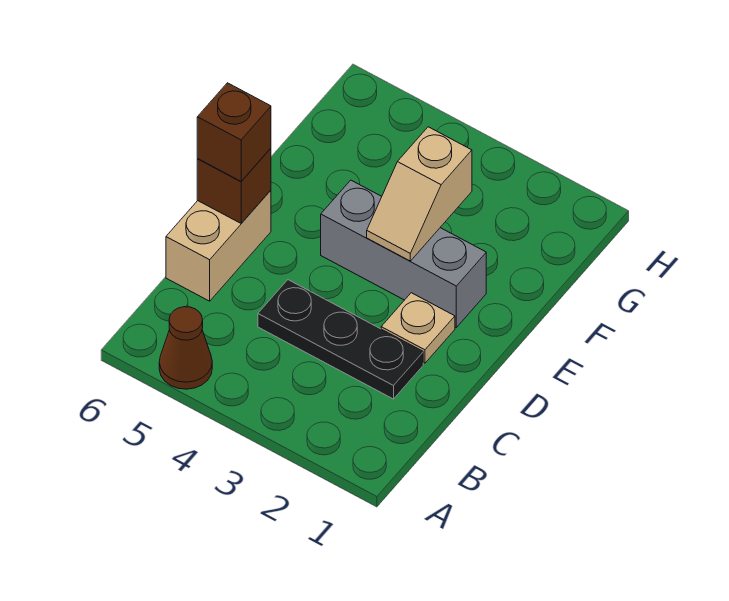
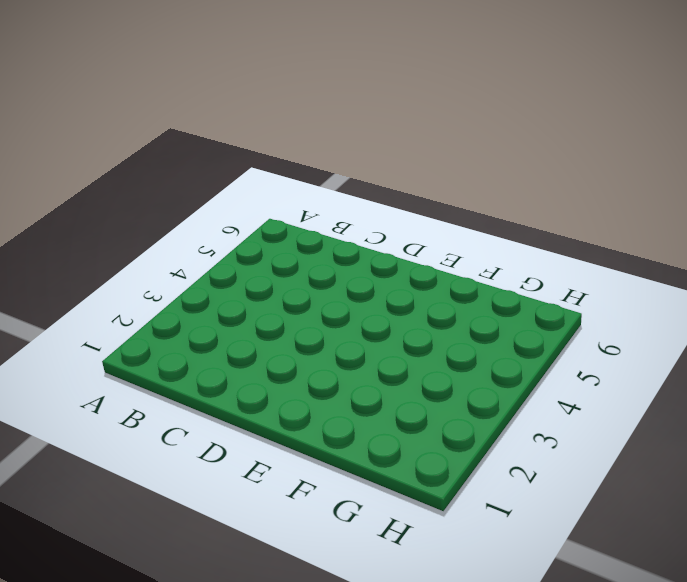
none -> brown cone A5 level 1
none -> black plate C2:C4 level 1

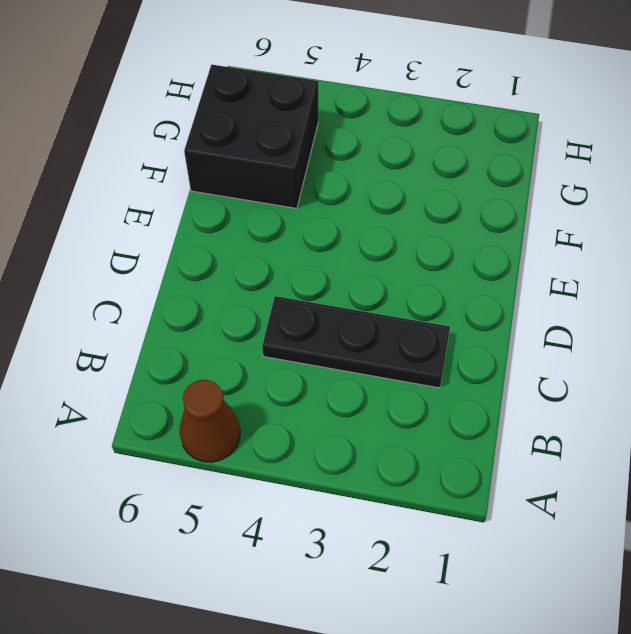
black brick F5:G6 level 1 -> none
none -> tan brick C6:D6 level 1
none -> tan plate D2 level 1

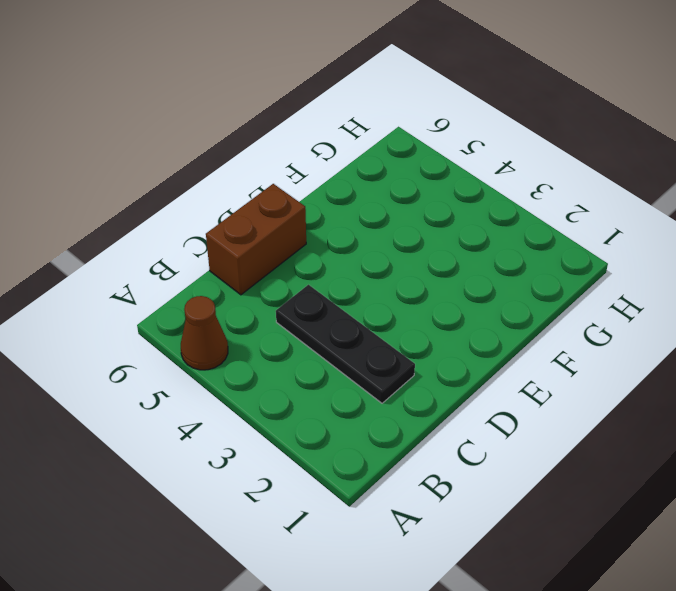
brown brick C6:D6 level 1 -> tan brick C6:D6 level 1
none -> tan plate D2 level 1
none -> grey brick E2:E4 level 1

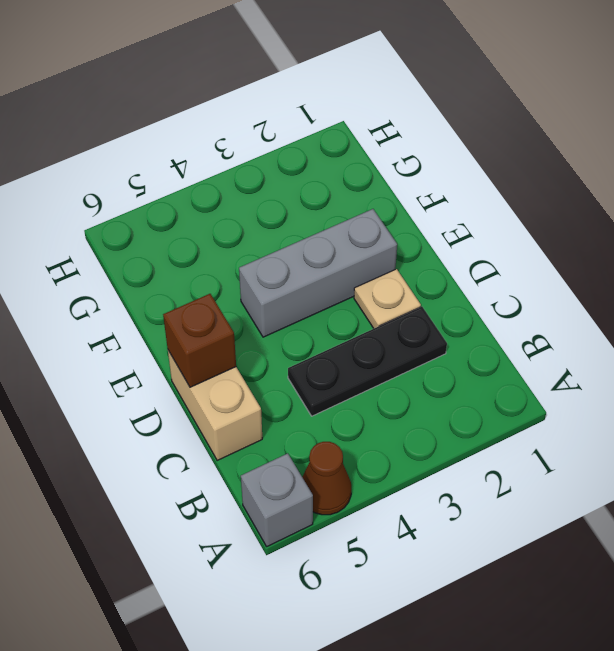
grey brick A6 level 1 -> none
none -> tan slope E3:F3 level 2 top F
none -> brown brick D6 level 3

